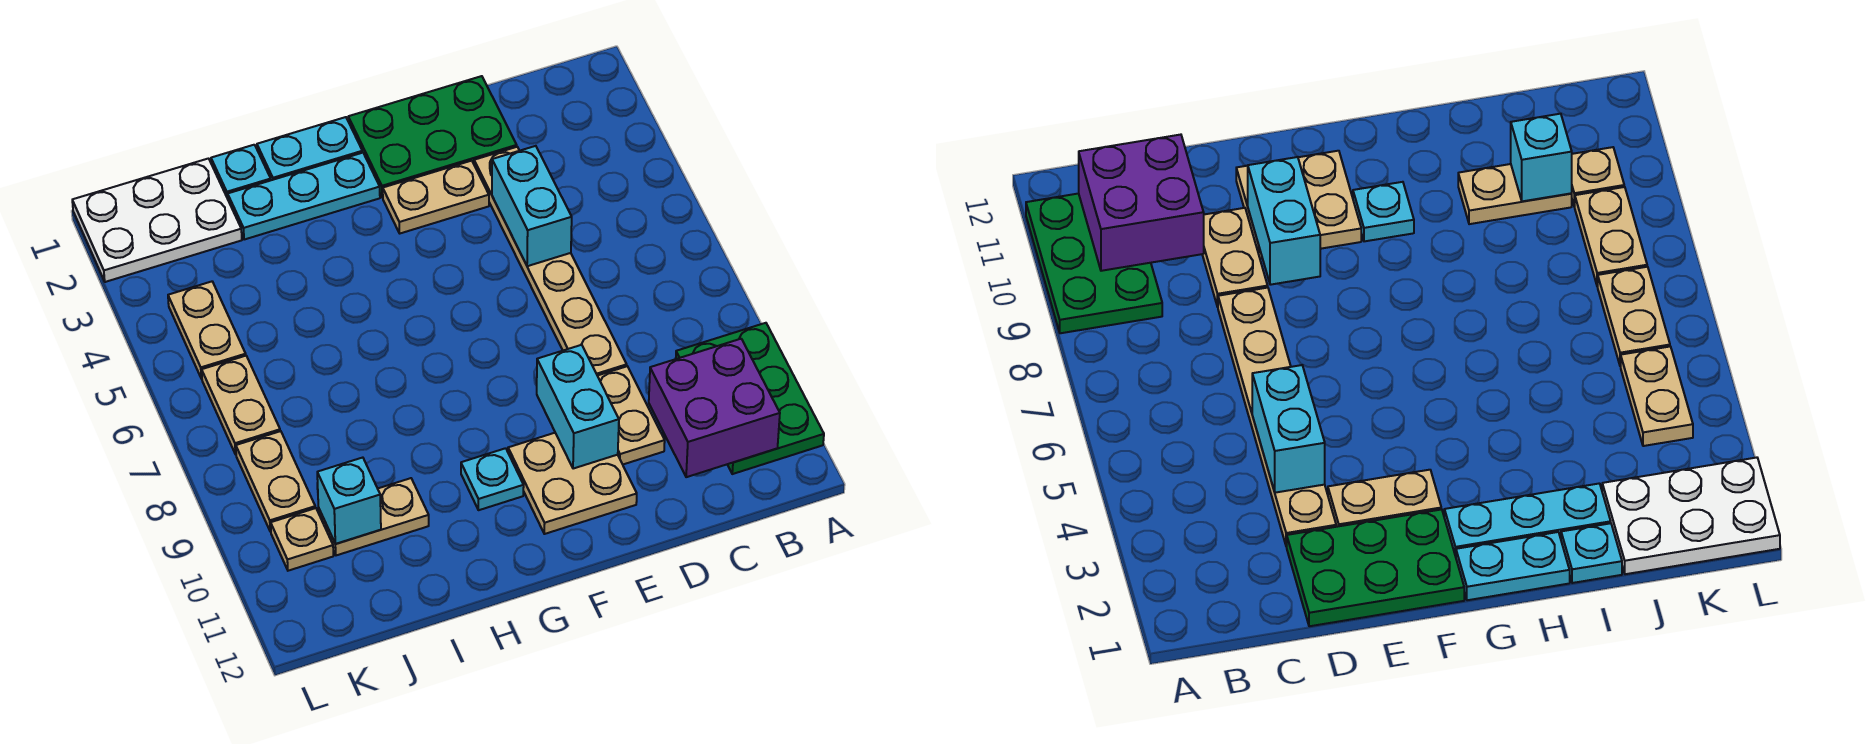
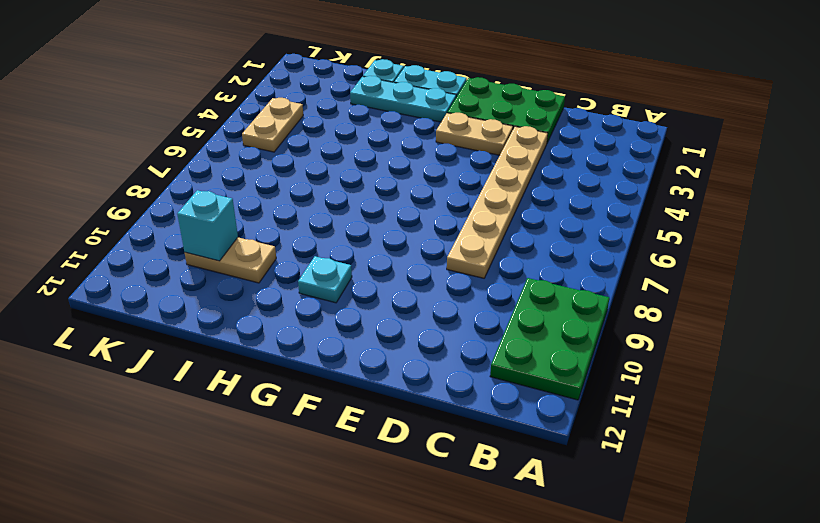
none -> tan plate D9:D10 level 1
none -> tan plate E10:F11 level 1
none -> white plate J1:L2 level 1

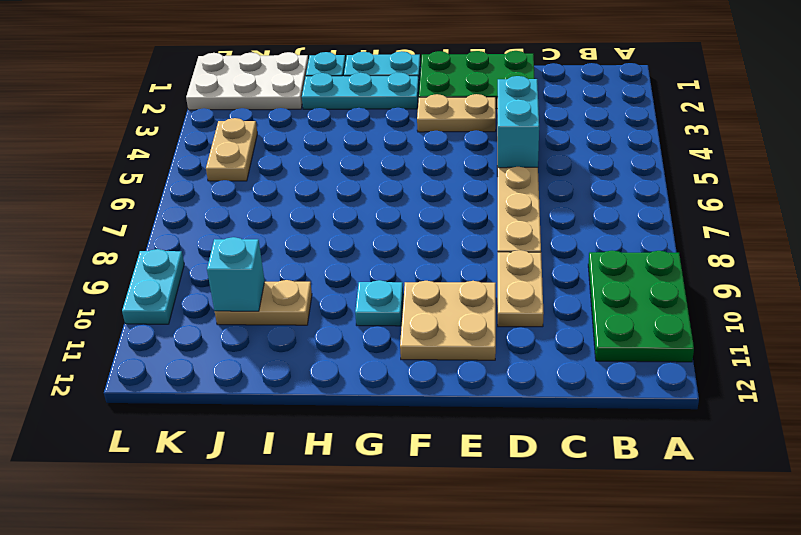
cyan plate L9:L10 level 1 -> none
none -> tan plate K6:K7 level 1
none -> tan plate K8:K9 level 1
none -> tan plate K10 level 1

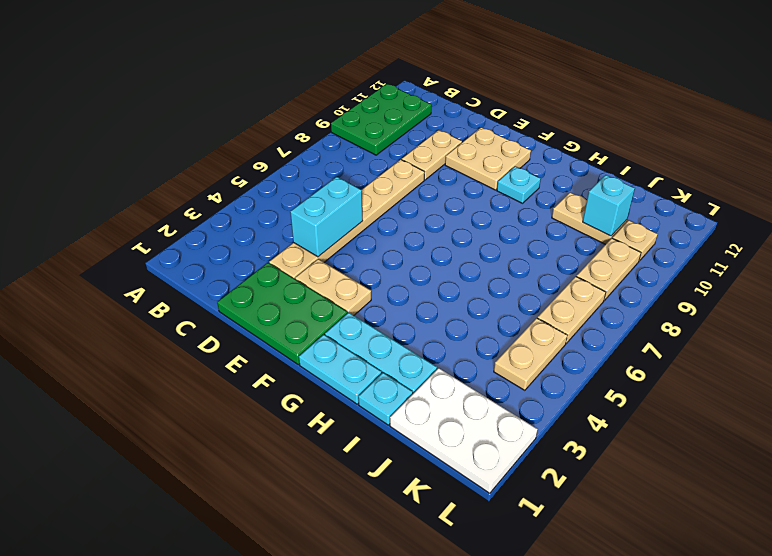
none -> purple brick B10:C11 level 2
none -> cyan brick E9:E10 level 2

